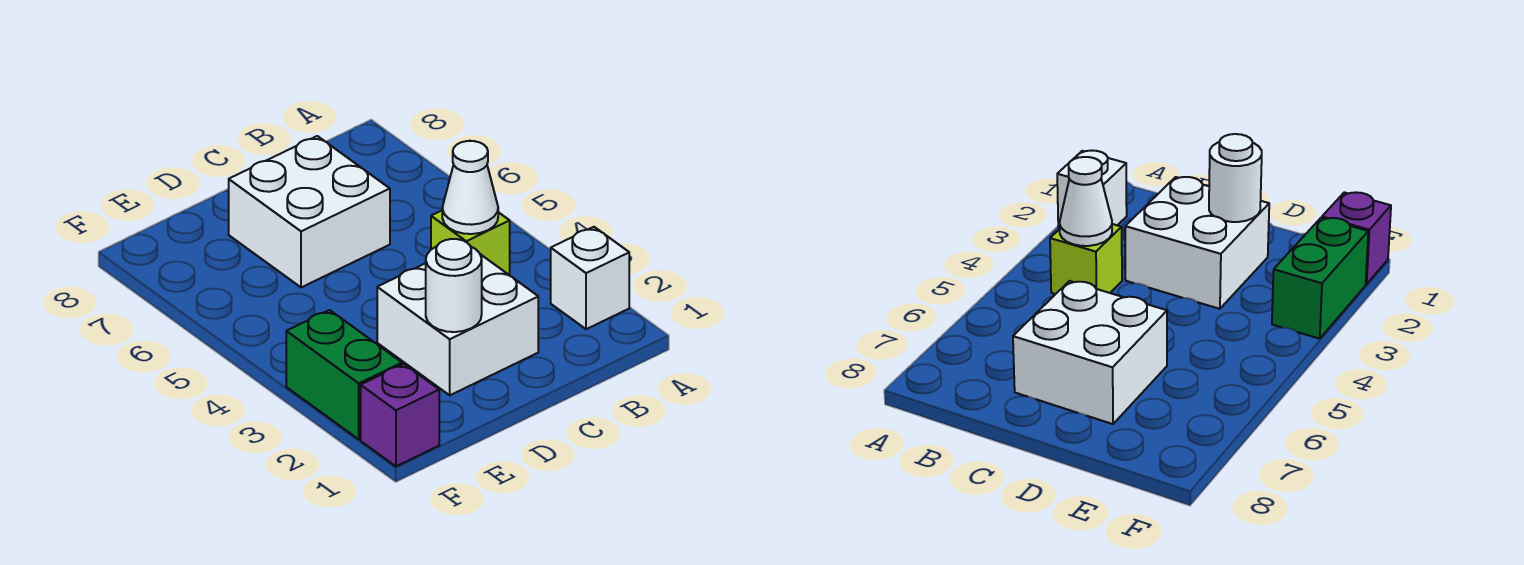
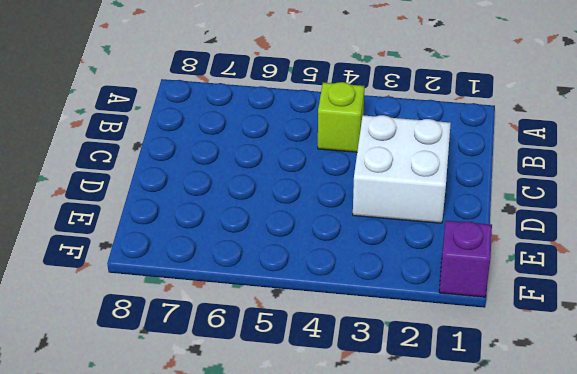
none -> white brick A2 level 1
none -> white brick C6:D7 level 1

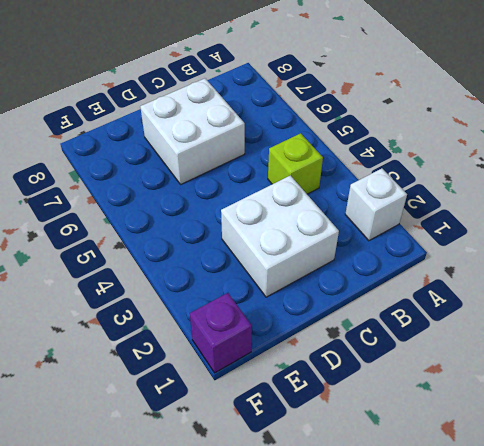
none -> green brick F2:F3 level 1
none -> white cone B4 level 2

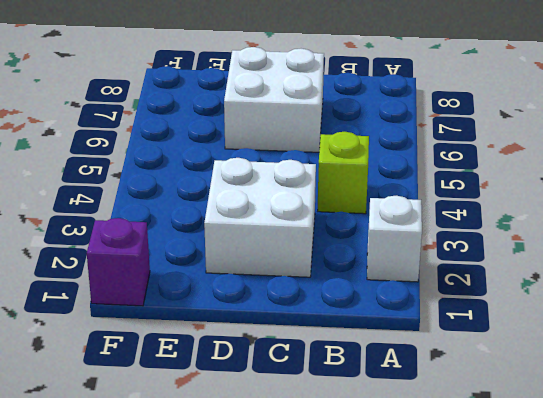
none -> green brick F2:F3 level 1
none -> white cone B4 level 2

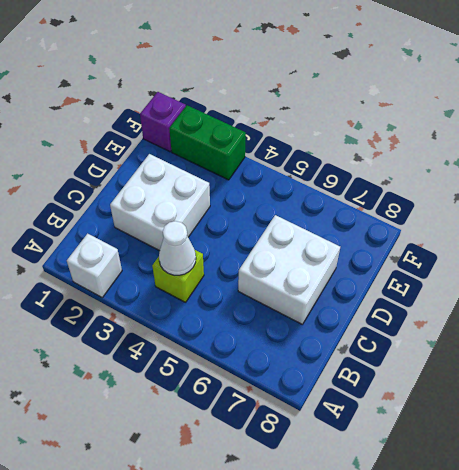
none -> white round brick D2 level 2

